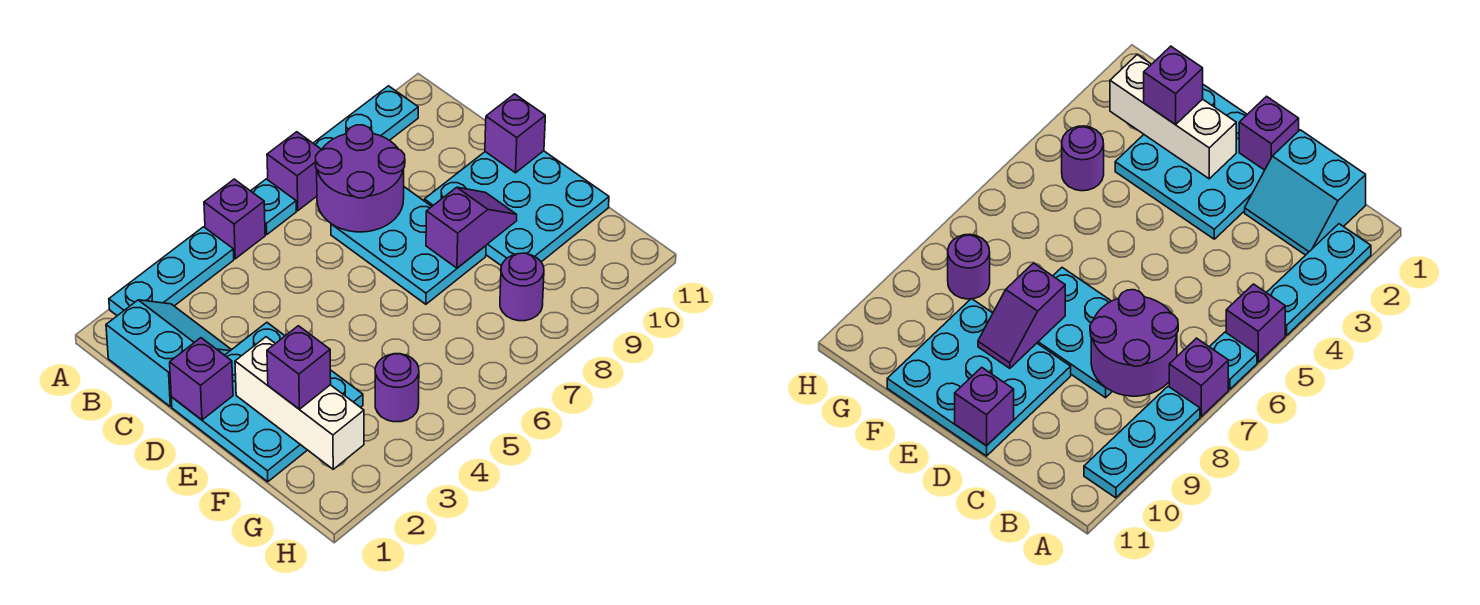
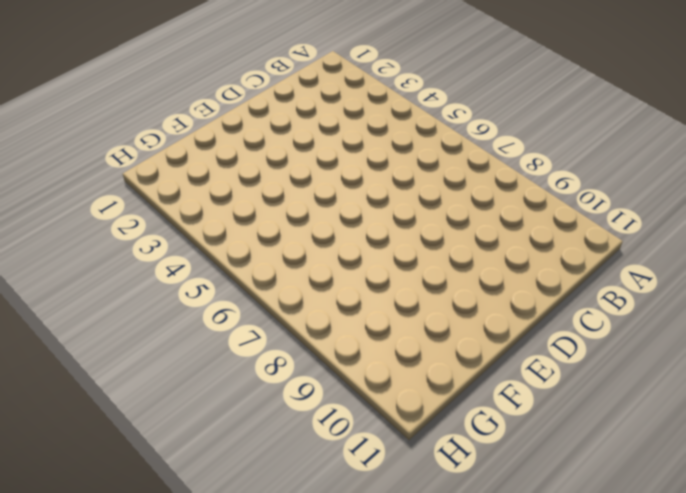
none -> cyan plate A2:A4 level 1
none -> purple brick A5 level 1
none -> cyan plate A6 level 1

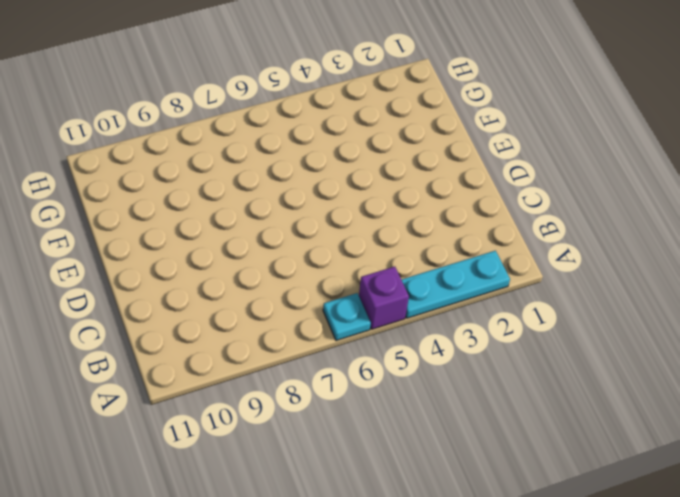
none -> purple brick A7 level 1
none -> cyan plate A8:A10 level 1
none -> cyan slope B1:C2 level 1 top 1

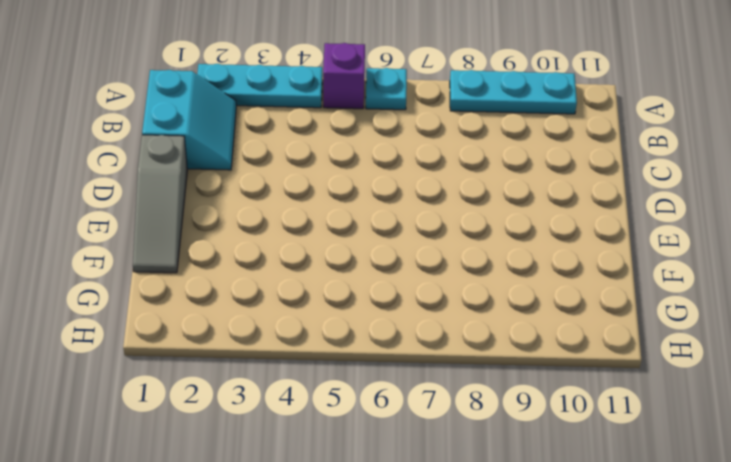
grey slope D1:F1 level 1 top D -> cyan plate D1:F3 level 1
none -> purple brick A7 level 1
none -> cyan plate C7:E8 level 1
none -> cyan plate D9:F11 level 1

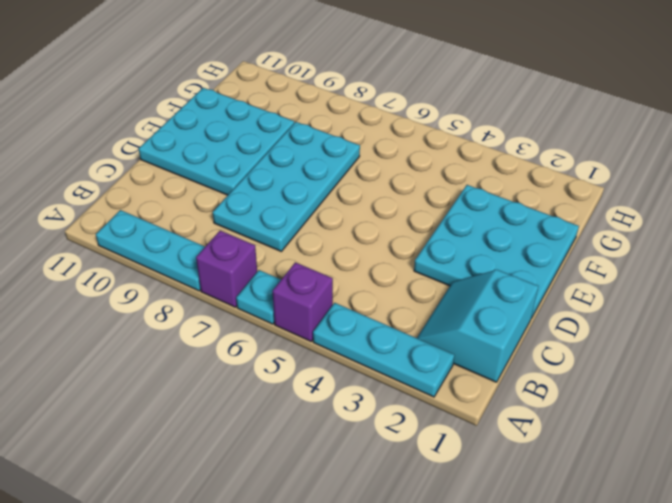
cyan plate C7:F8 level 1 -> cyan plate C7:E8 level 1
none -> purple round brick G4 level 1
none -> purple round brick G8 level 1
none -> purple round brick B7:C8 level 2

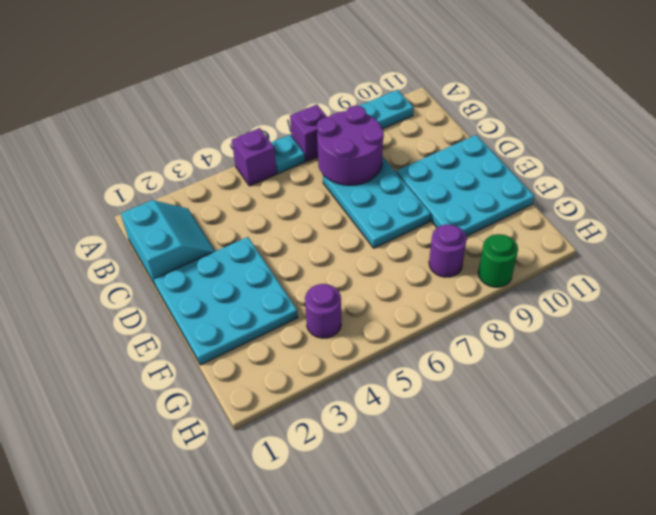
green round brick H9 level 1 -> none
none -> cyan plate A2:A4 level 1
none -> purple brick D1 level 2
none -> purple brick D11 level 2

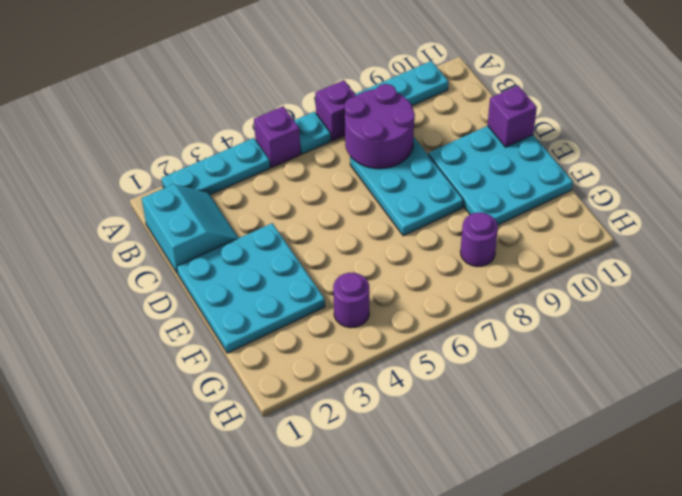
none -> purple brick D1 level 2
none -> white brick E2:G2 level 2
none -> purple slope E8:E9 level 2 top 8

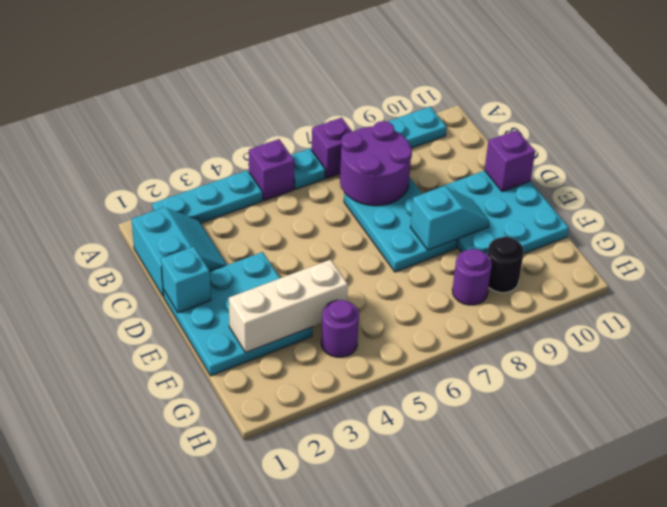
cyan brick D1 level 2 -> purple brick D1 level 2
cyan slope E8:E9 level 2 top 8 -> purple slope E8:E9 level 2 top 8
white brick F2:F4 level 2 -> white brick E2:G2 level 2
black round brick G9 level 1 -> none
none -> purple brick F2 level 3

